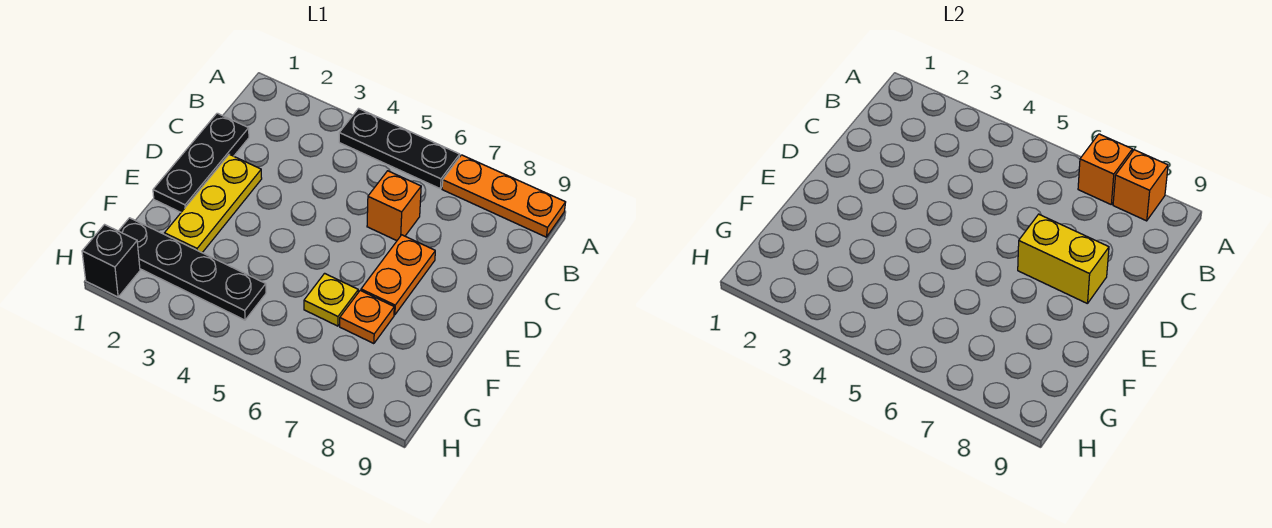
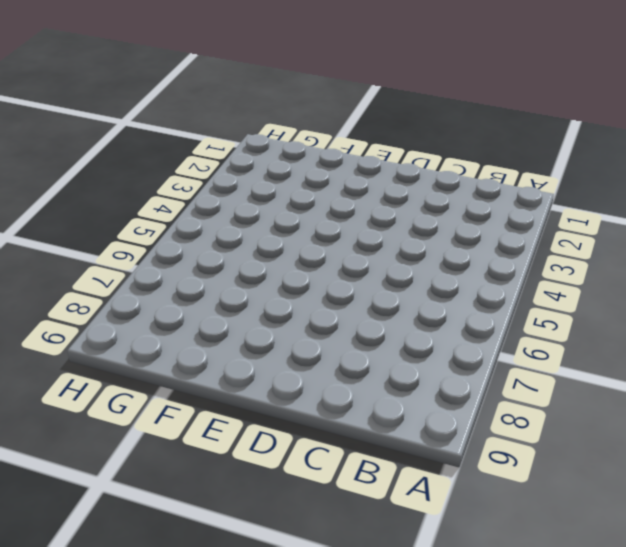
none -> black plate A4:A6 level 1
none -> orange plate A7:A9 level 1
none -> black plate C1:E1 level 1

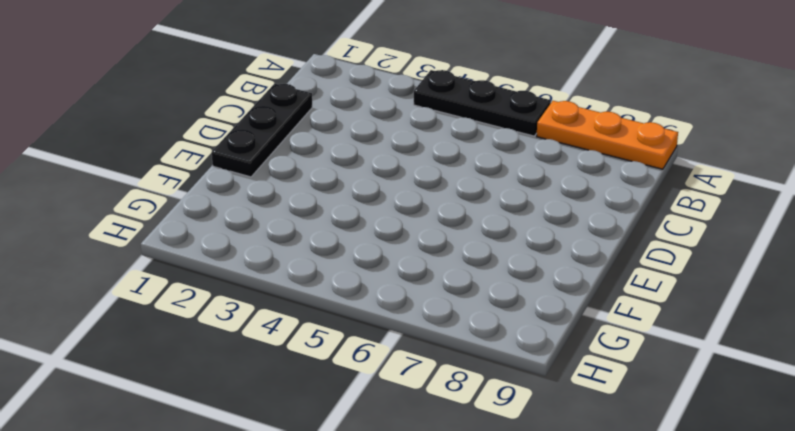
none -> orange brick C6 level 1
none -> yellow plate D2:F2 level 1
none -> orange plate D7:E7 level 1

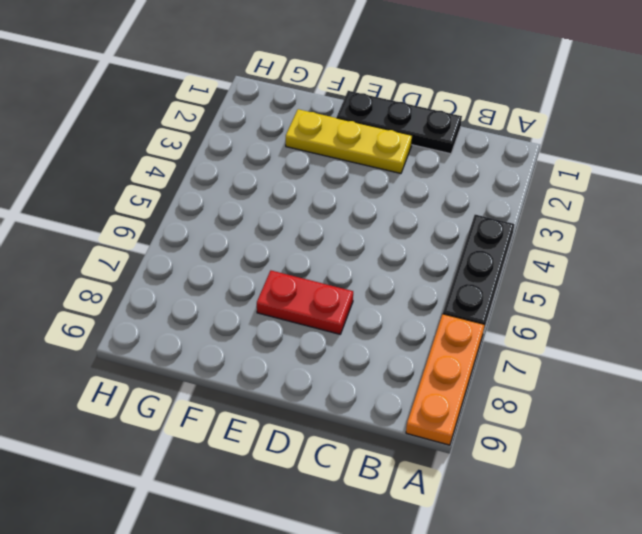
red plate D7:E7 level 1 -> orange plate D7:E7 level 1
none -> orange brick C6 level 1
none -> yellow plate F6 level 1
none -> orange plate F7 level 1

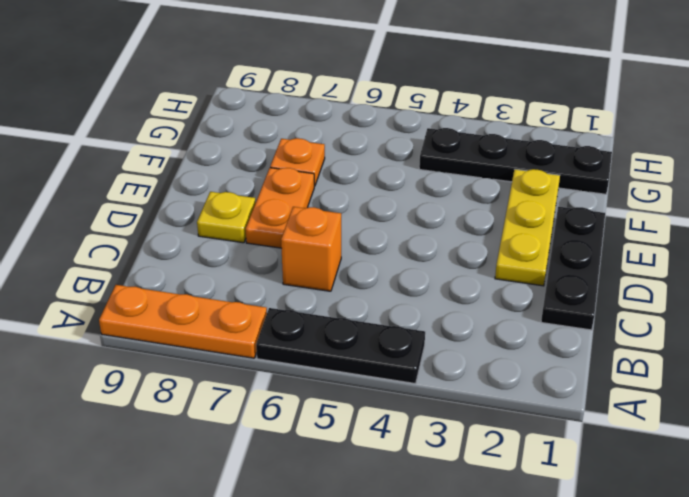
yellow plate D8 level 1 -> yellow plate F6 level 1
none -> black brick H1 level 1
none -> orange brick A7 level 2
none -> orange brick A8 level 2

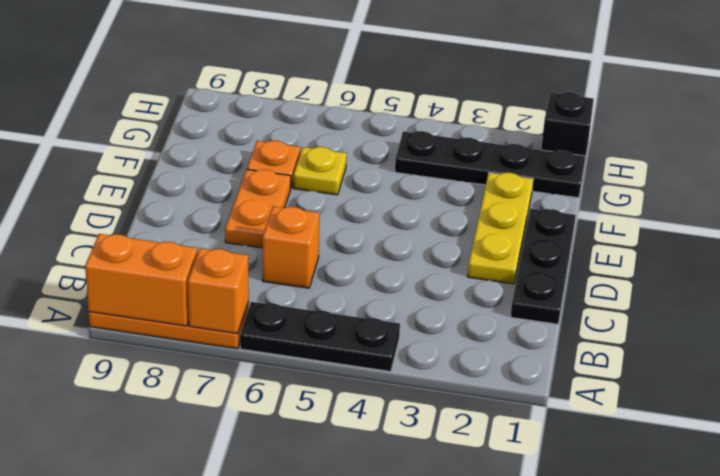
orange brick A8:A9 level 2 -> orange brick A8 level 2
none -> yellow brick D7:D8 level 2

